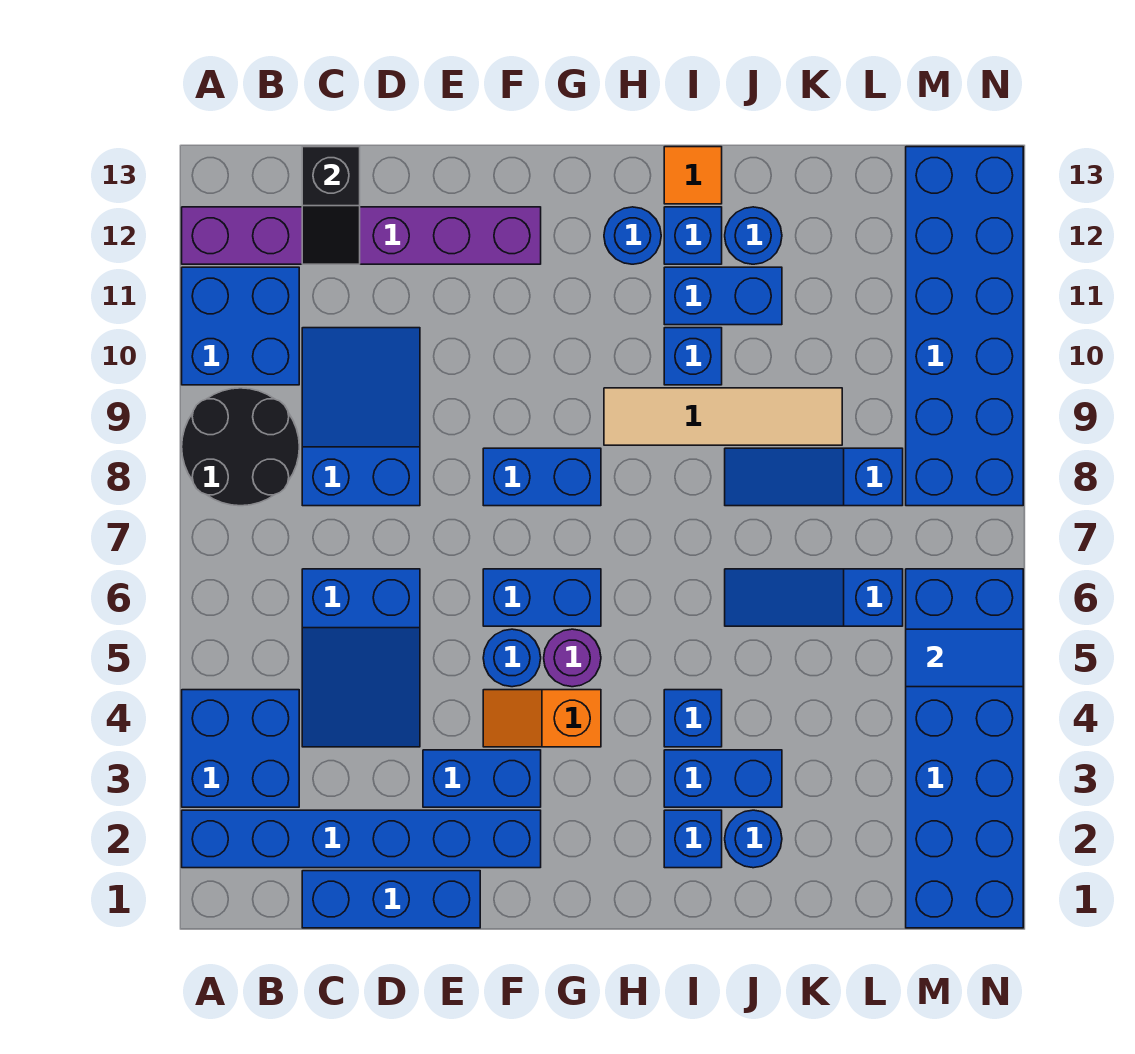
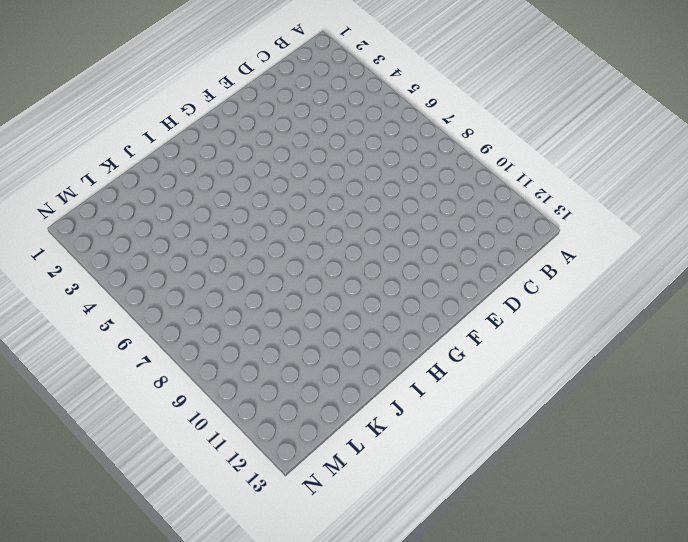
none -> blue brick A2:F2 level 1
none -> blue brick A3:B4 level 1
none -> black round brick A8:B9 level 1
none -> blue brick A10:B11 level 1

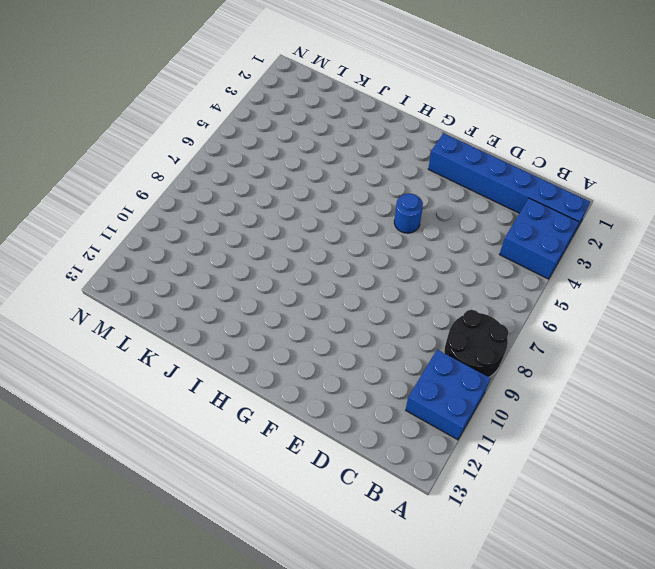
none -> purple brick A12:F12 level 1
none -> blue brick C1:E1 level 1
none -> blue slope C4:D6 level 1 top 6
none -> blue slope C8:D10 level 1 top 8

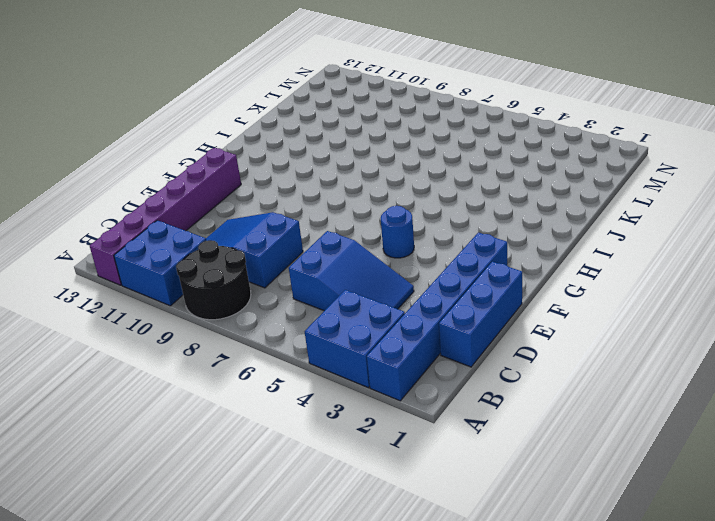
none -> blue brick E3:F3 level 1
none -> orange slope F4:G4 level 1 top G
none -> blue brick F6:G6 level 1
none -> blue brick F8:G8 level 1

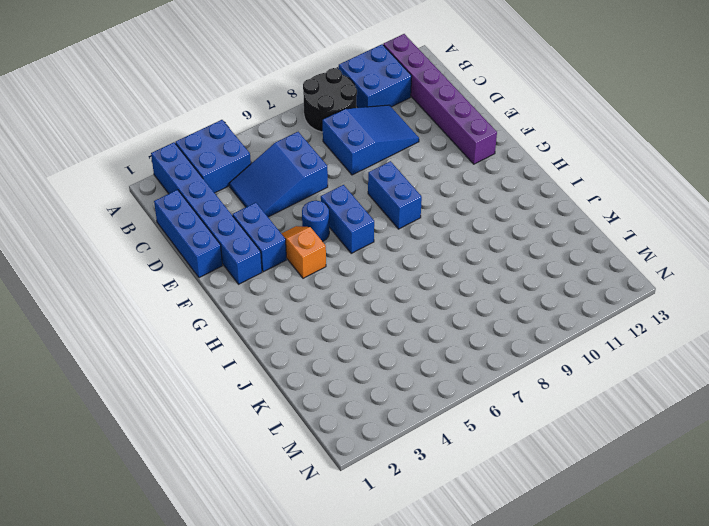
none -> purple round brick G5 level 1
none -> tan tile H9:K9 level 1
none -> blue round brick H12 level 1
none -> blue brick I2 level 1

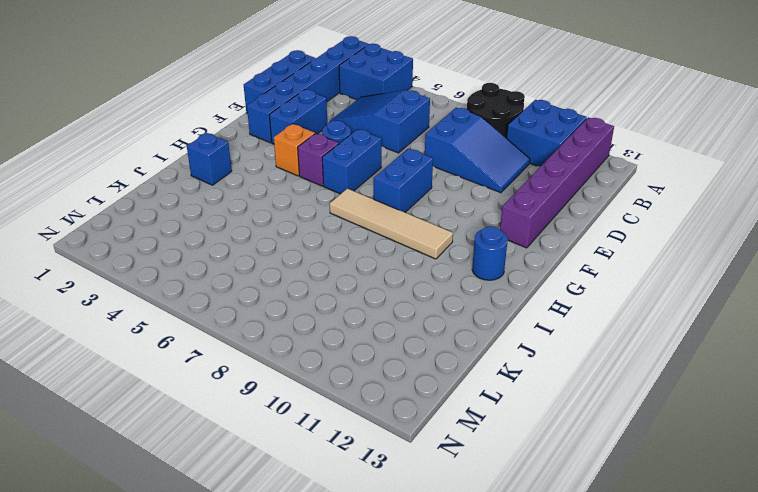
purple brick G5 level 1 -> purple round brick G5 level 1
tan tile H7:H10 level 1 -> tan tile H9:K9 level 1
none -> blue brick I3:J3 level 1
none -> blue brick I4 level 1
none -> blue brick I10 level 1
none -> blue brick I11:J11 level 1

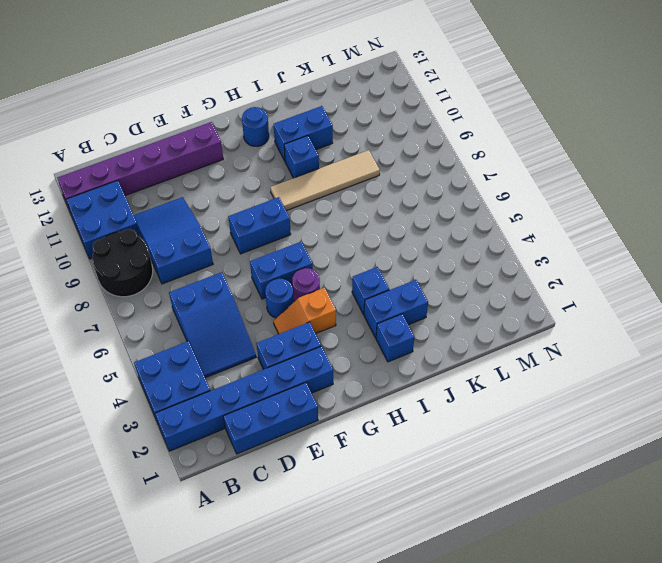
none -> blue brick I12 level 1
none -> orange tile I13 level 1
none -> blue round brick J2 level 1
none -> blue slope J6:L6 level 1 top L

